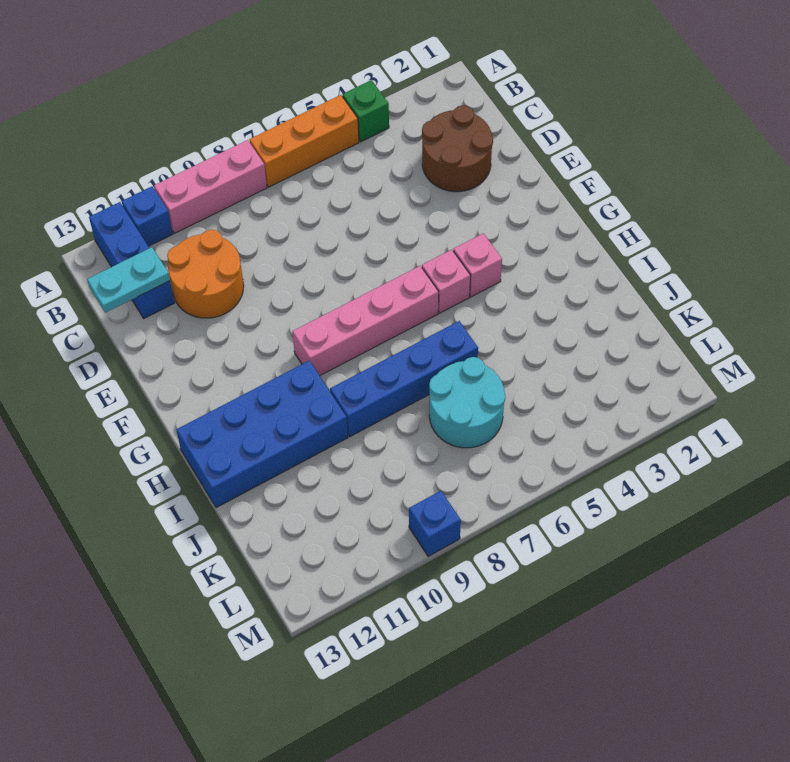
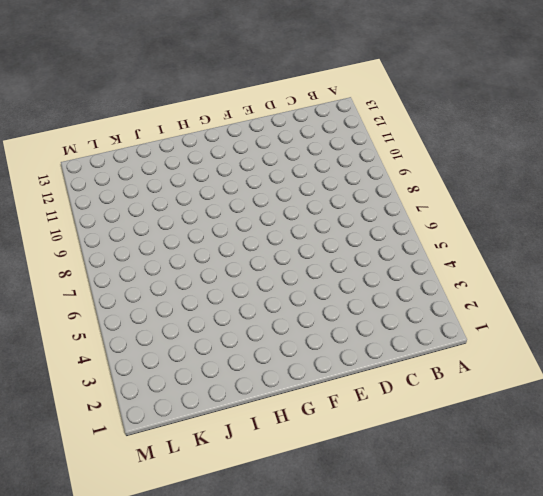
none -> green brick A4 level 1
none -> orange brick A5:A7 level 1
none -> pink brick A8:A10 level 1

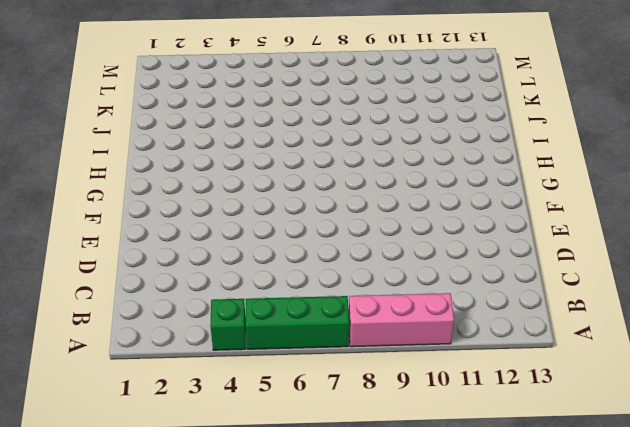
green brick A5:A7 level 1 -> orange brick A5:A7 level 1
none -> blue brick A11 level 1
none -> blue brick A12:C12 level 1
none -> brown round brick C2:D3 level 1

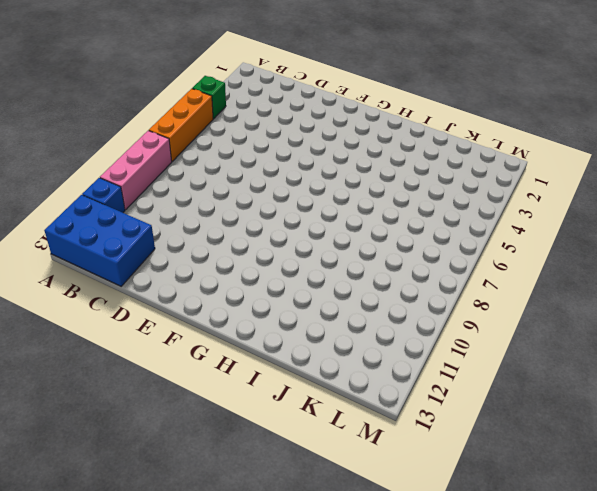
blue brick A12:C13 level 1 -> blue brick A12:C12 level 1
none -> brown round brick C2:D3 level 1
none -> orange round brick C10:D11 level 1
none -> pink brick G4 level 1

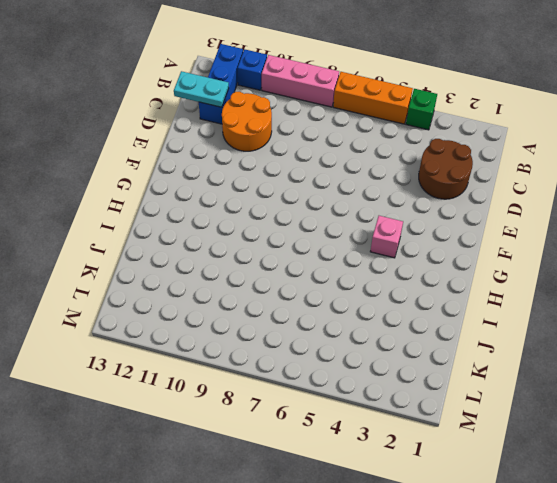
none -> pink brick G5 level 1
none -> pink brick G6:G9 level 1
none -> blue brick H10:I13 level 1

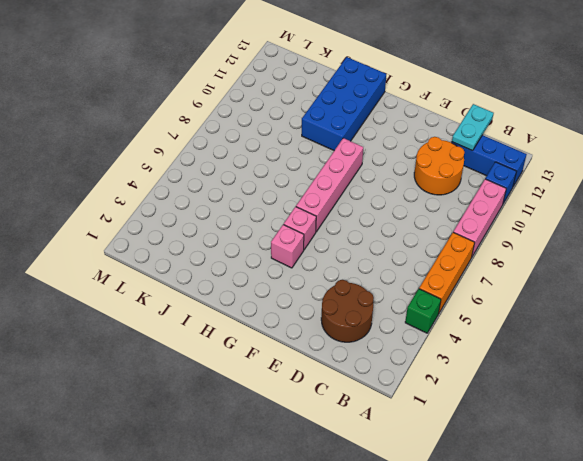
none -> blue brick I6:I9 level 1
none -> cyan round brick J6:K7 level 1
none -> blue brick M9 level 1

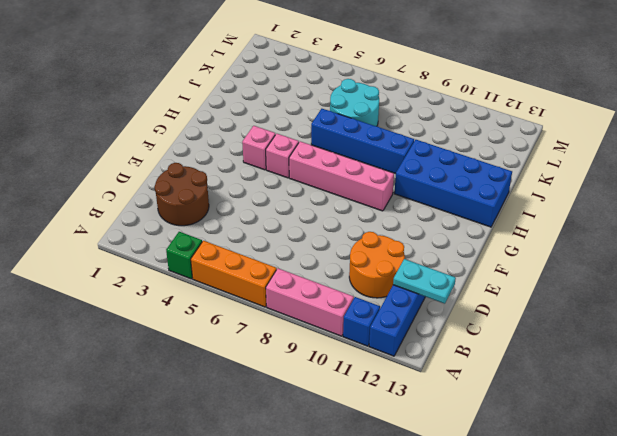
none -> blue brick M9 level 1

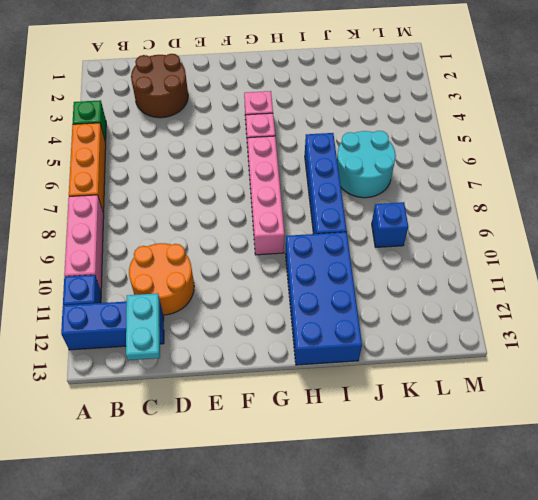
blue brick K9 level 1 -> blue brick M9 level 1

